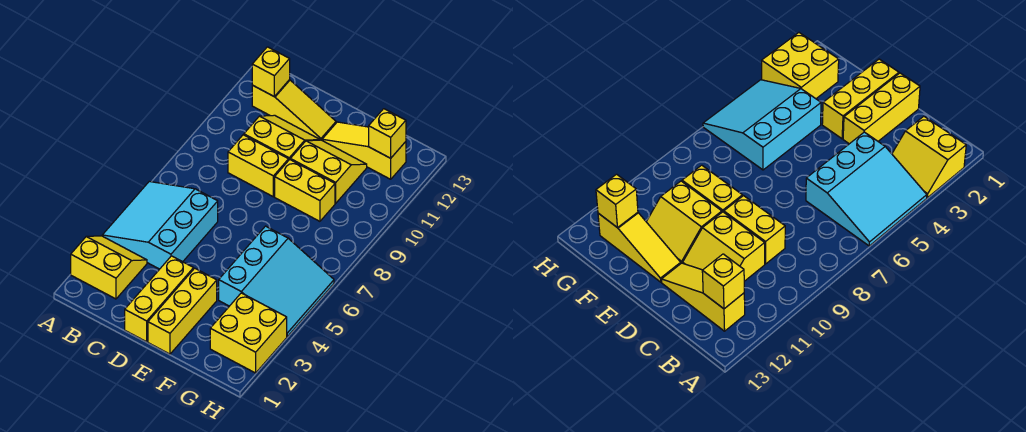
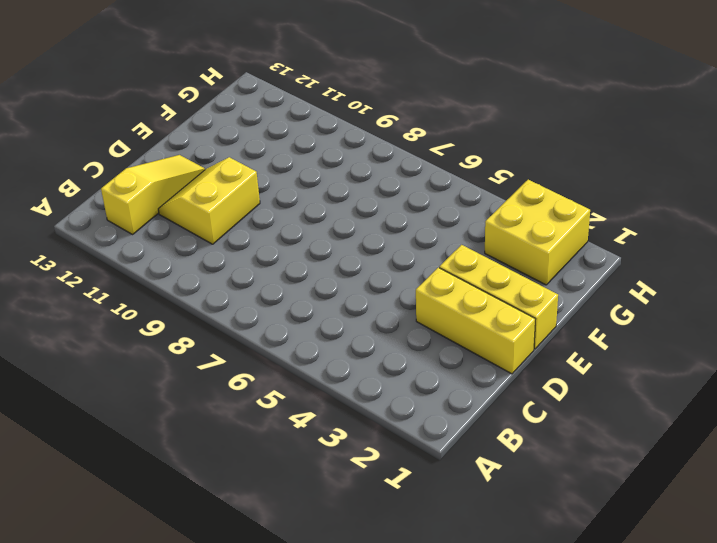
none -> yellow slope A2:B3 level 1 top 2
none -> cyan slope A4:C6 level 1 top C
none -> yellow brick C9:D9 level 1

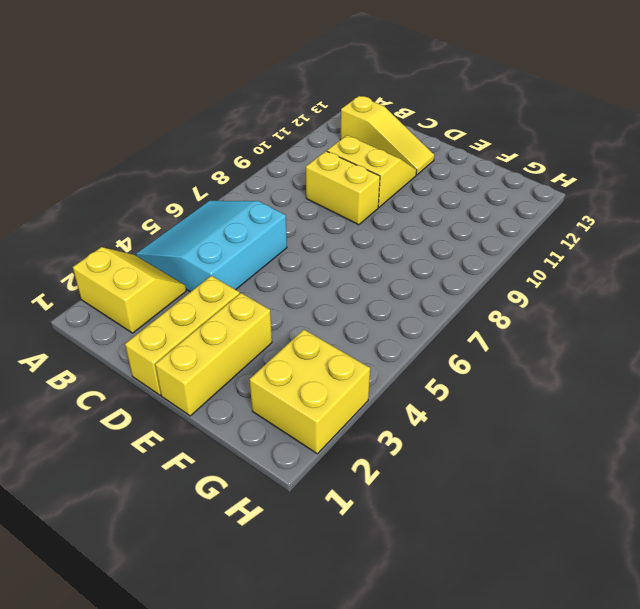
none -> yellow brick E9:F9 level 1
none -> yellow slope E10:F11 level 1 top 10
none -> yellow slope E12:G12 level 1 top G

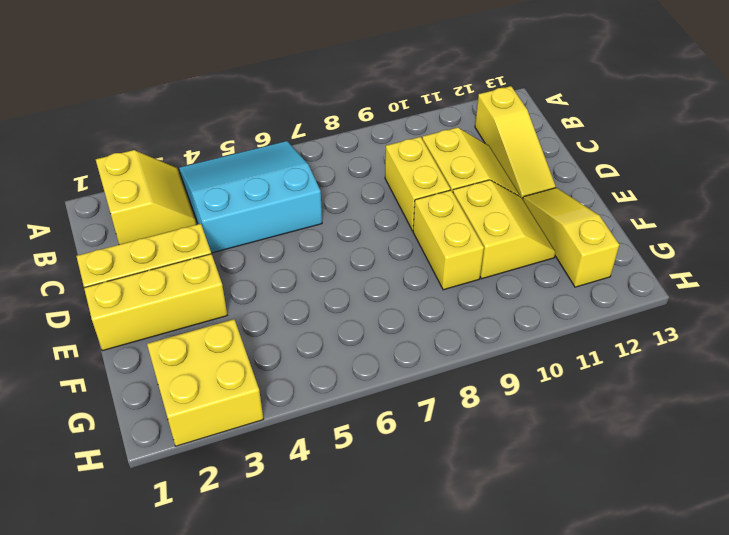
none -> cyan slope F4:H6 level 1 top F
none -> yellow brick B12 level 2
none -> yellow brick G12 level 2

